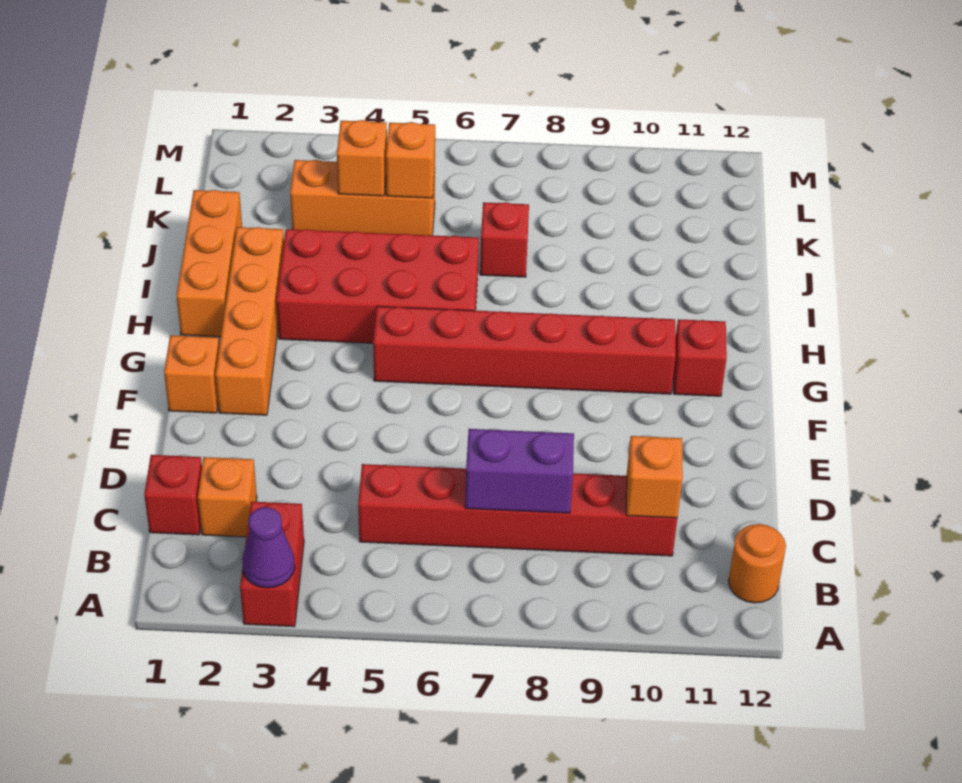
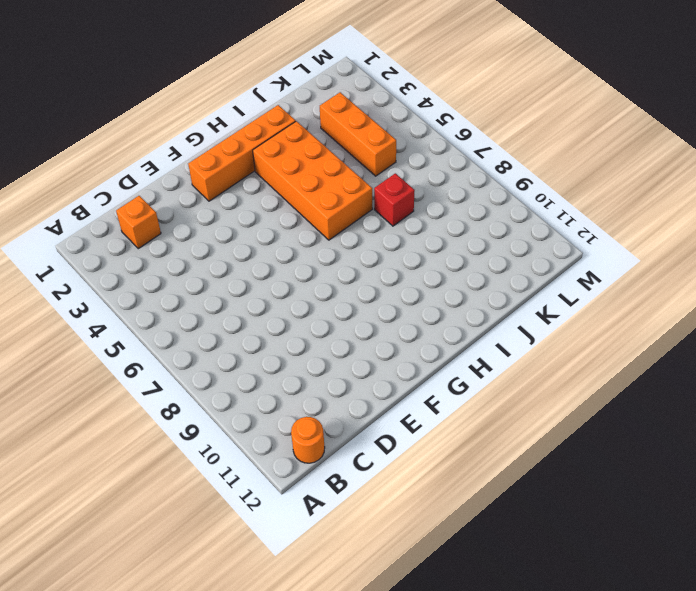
orange brick H3:I6 level 1 -> red brick H3:I6 level 1
none -> red brick A3:B3 level 1
none -> red brick C1 level 1
none -> red brick C5:C10 level 1

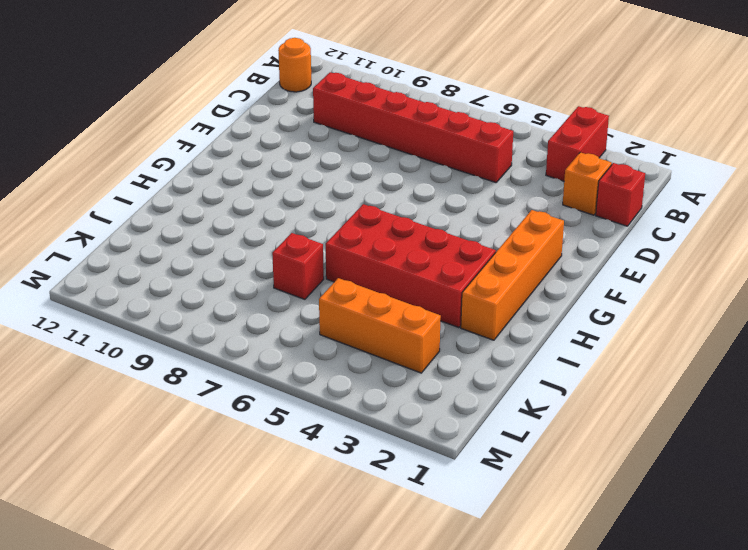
none -> orange brick F1 level 1
none -> red brick G5:G10 level 1
none -> red brick G11 level 1

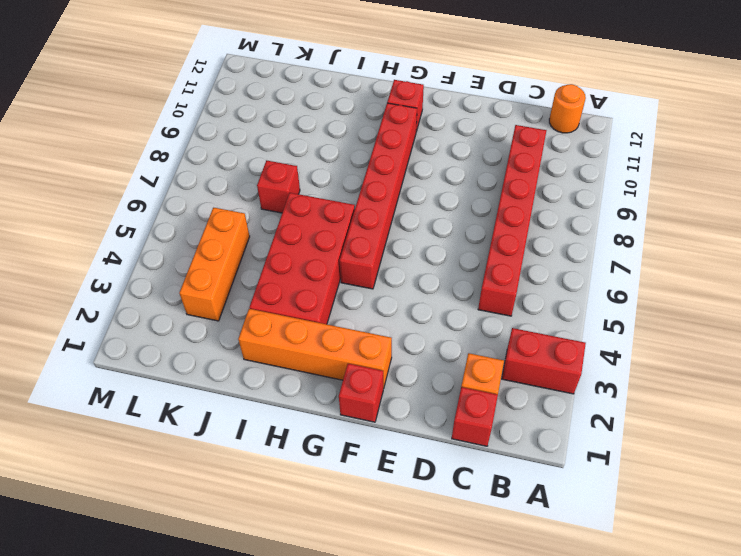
red brick F1 level 1 -> orange brick F1 level 1
none -> orange brick H1:J1 level 1
none -> purple cone A3 level 2
none -> purple brick C7:C8 level 2

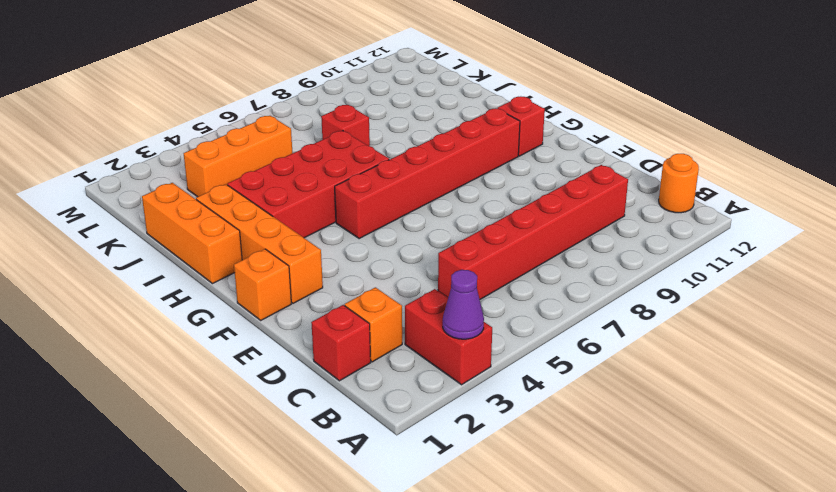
none -> purple brick C7:C8 level 2
none -> orange brick C10 level 2
none -> orange brick K4 level 2

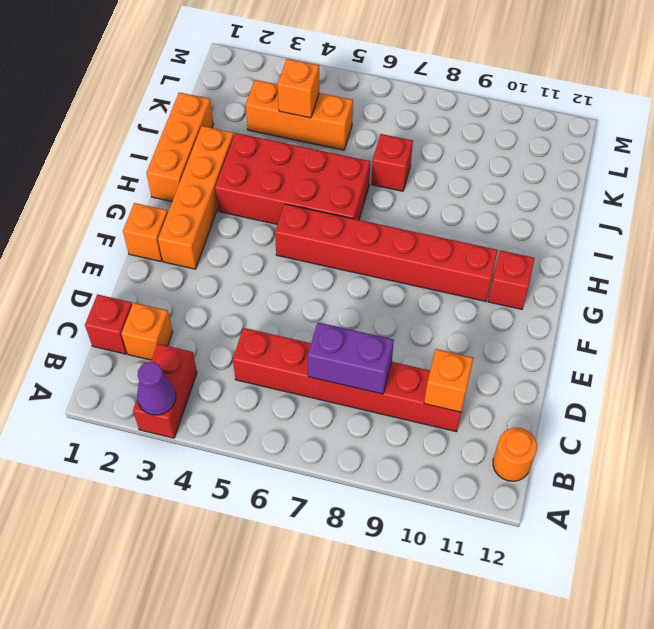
none -> orange brick K5 level 2

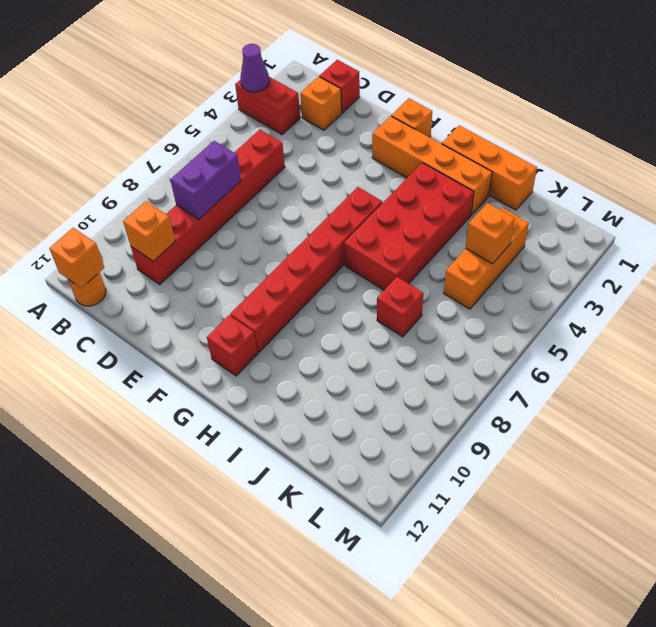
orange brick B12 level 2 -> orange brick K5 level 2

